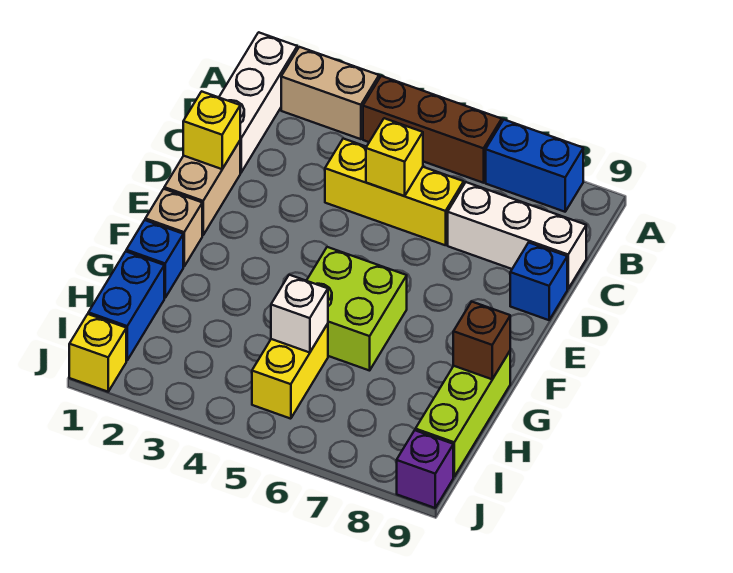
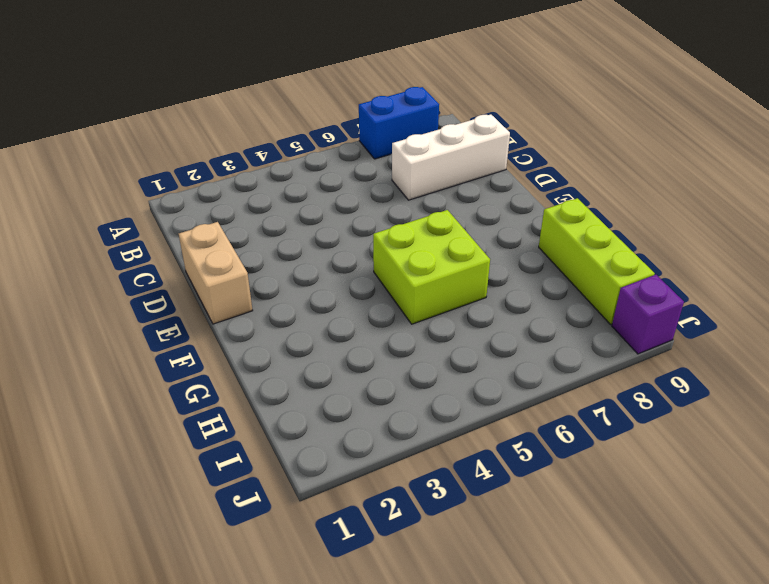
none -> white brick A1:C1 level 1
none -> tan brick A2:A3 level 1
none -> brown brick A4:A6 level 1

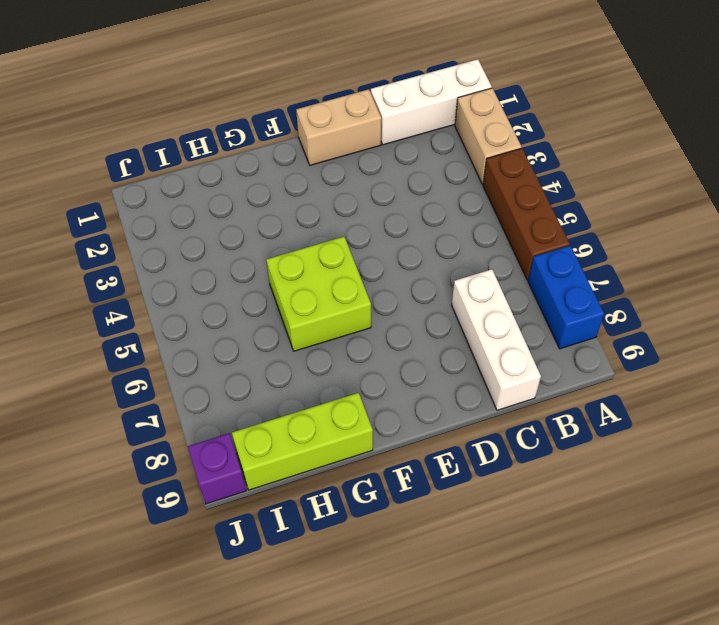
none -> yellow brick C4:C6 level 1
none -> blue brick D9 level 1
none -> tan brick F1 level 1

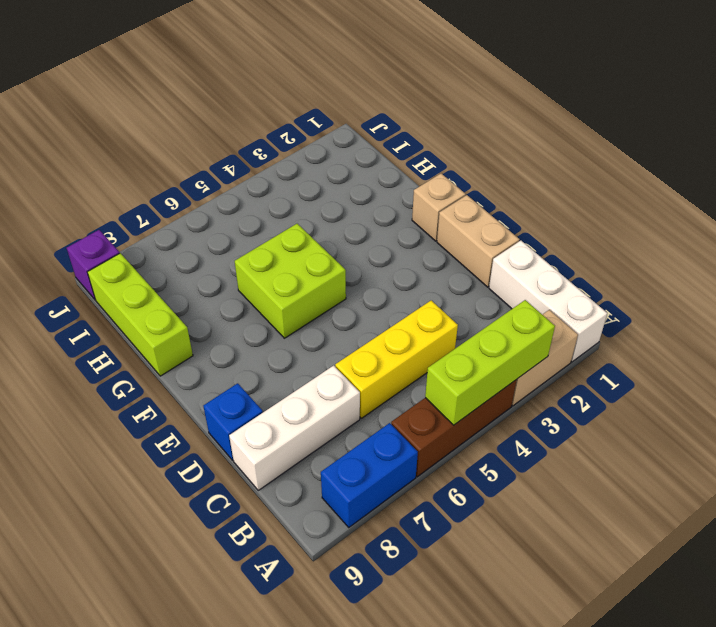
lime brick A3:A5 level 2 -> none
none -> blue brick G1 level 1
none -> blue brick H1:I1 level 1
none -> yellow brick H5:I5 level 1

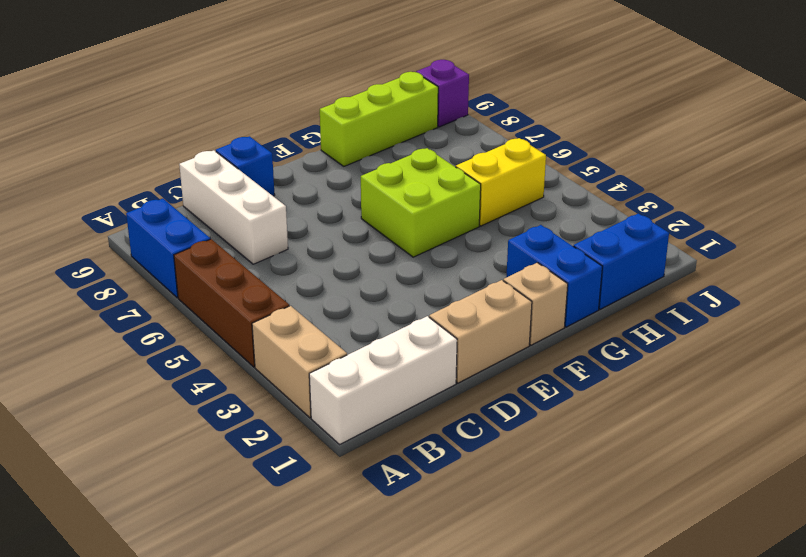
blue brick G1:G2 level 1 -> blue brick G1 level 1
none -> yellow brick C4:C6 level 1
none -> yellow brick J1 level 1
none -> yellow brick C5 level 2

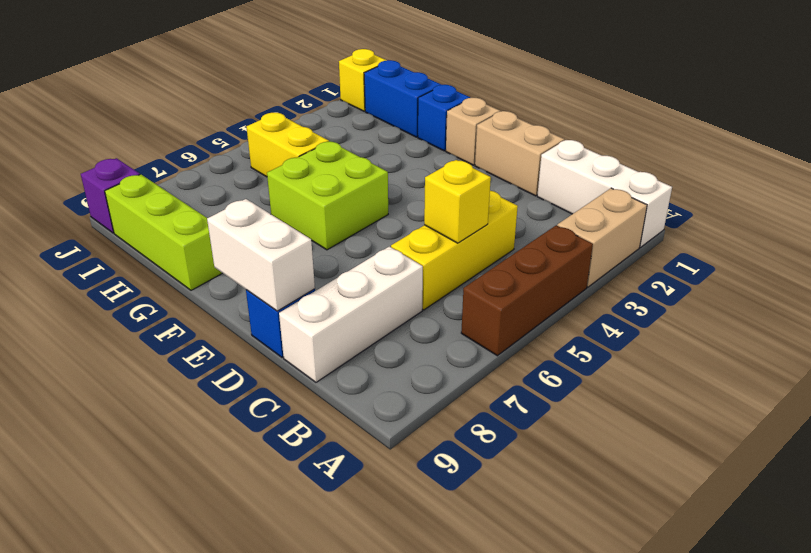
white brick D9:E9 level 2 -> none
none -> blue brick A7:A8 level 1
none -> yellow brick D1 level 2
none -> brown brick G9 level 2

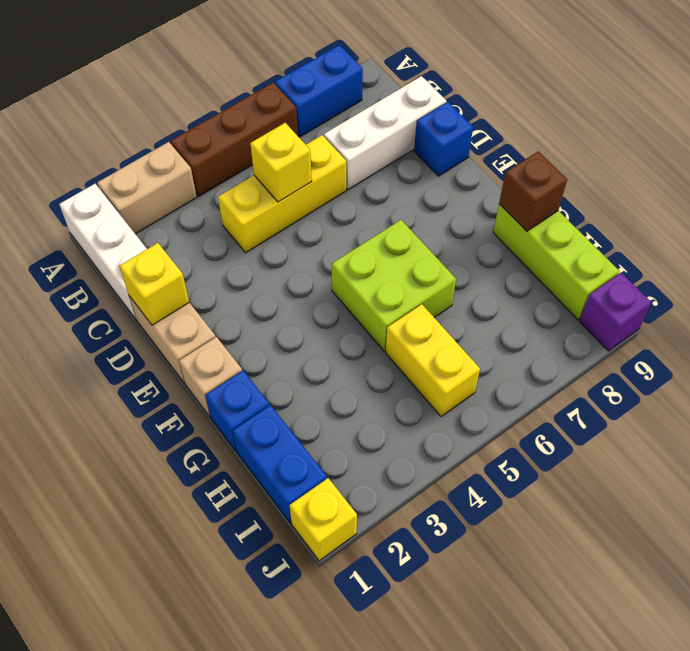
none -> white brick H5 level 2

